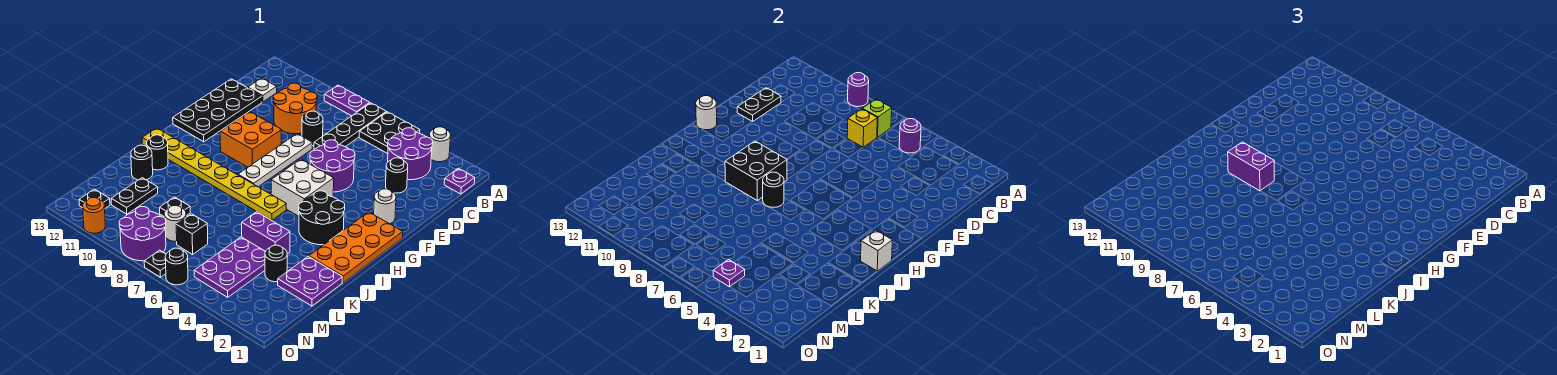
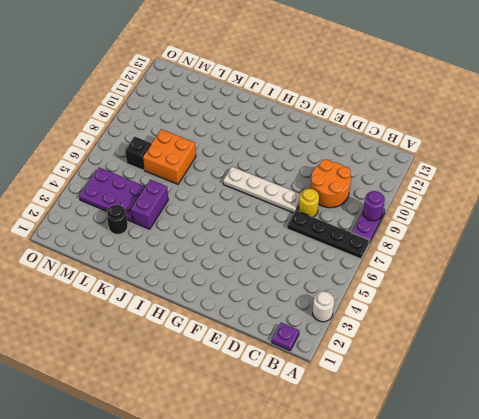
yellow round brick D8 level 1 -> black round brick D8 level 1
orange brick K7:L8 level 1 -> orange brick F9:G10 level 1
none -> black plate A5:B6 level 1
none -> purple round brick B3:C4 level 1
none -> white plate C12 level 1
none -> black round brick D3 level 1

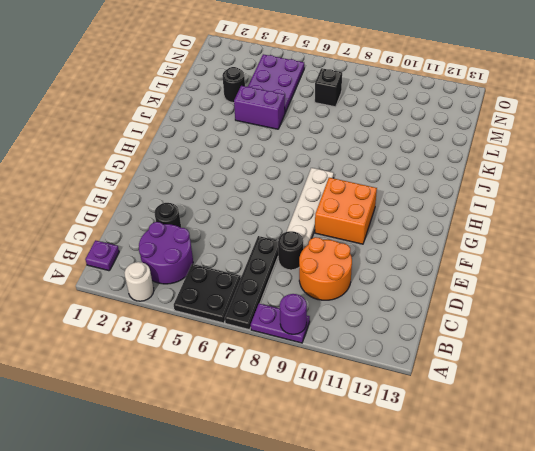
none -> white plate C12 level 1
none -> black plate D12:G13 level 1
none -> purple round brick E5:F6 level 1
none -> white round brick F2 level 1

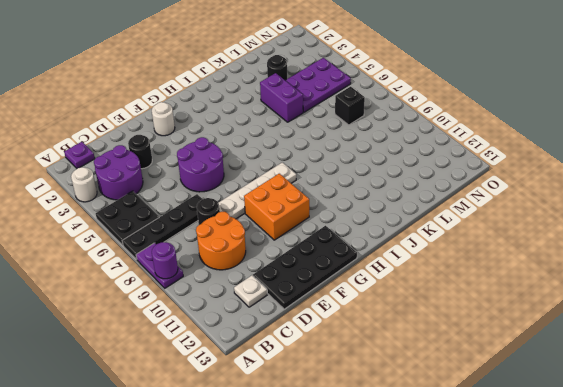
none -> orange plate G1:J2 level 1
none -> white brick G5:H6 level 1
none -> black round brick H3:I4 level 1
none -> yellow plate I6:I13 level 1

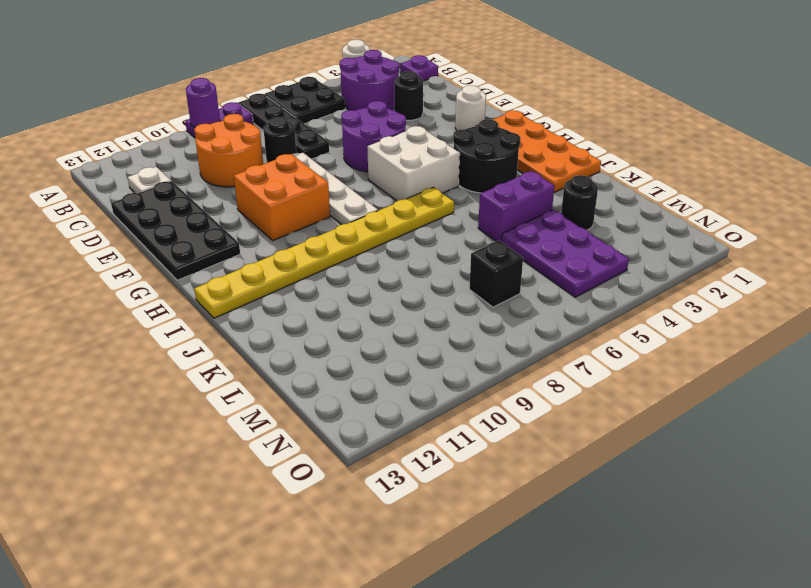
none -> black round brick J12 level 1
none -> purple plate K1:L2 level 1
none -> black round brick K12 level 1
none -> black plate L9 level 1

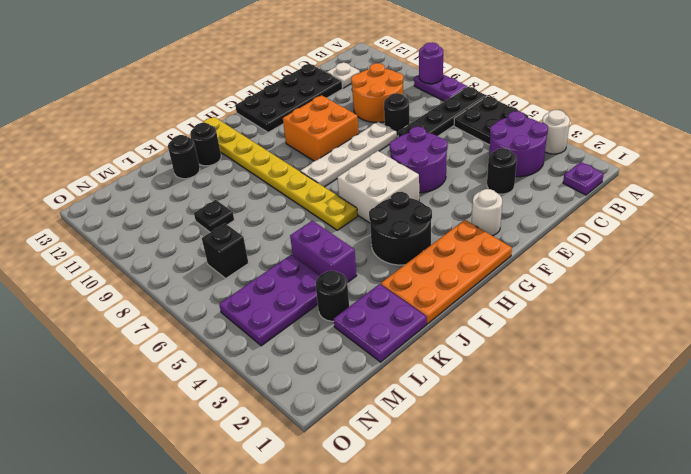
none -> black plate L11:M11 level 1
none -> white round brick M8 level 1
none -> purple round brick N8:O9 level 1
none -> black plate N12 level 1

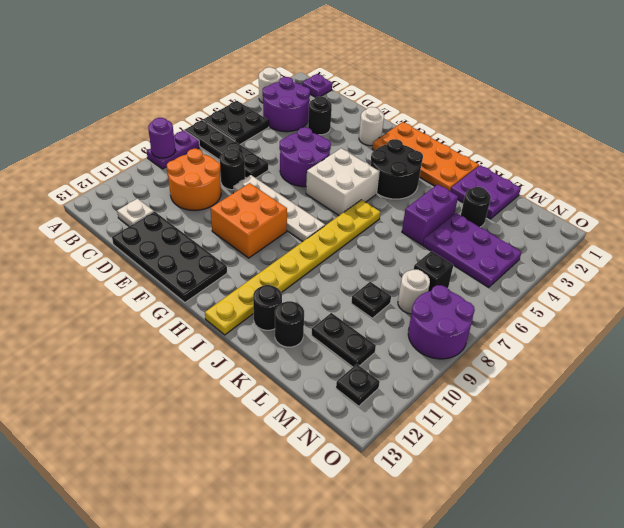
none -> black round brick O6 level 1
none -> black plate O7 level 1
none -> orange round brick O11 level 1
none -> purple round brick B5 level 2

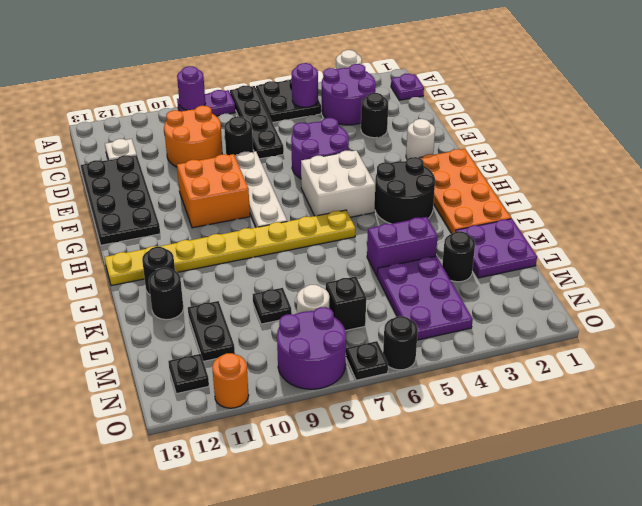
none -> lime brick B7 level 2
none -> yellow brick C7 level 2
none -> black plate D12:E12 level 2
none -> white round brick G13 level 2

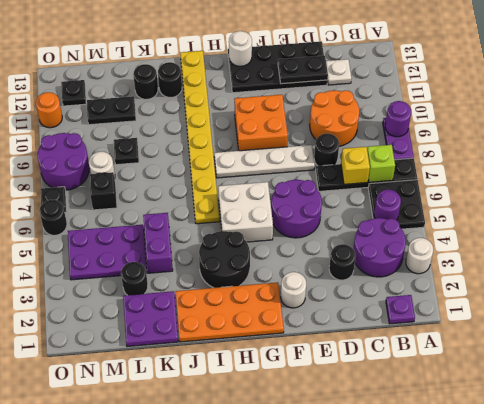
none -> black brick H8:I9 level 2
none -> white brick I1 level 2
none -> black round brick I7 level 2
none -> purple plate N5 level 2

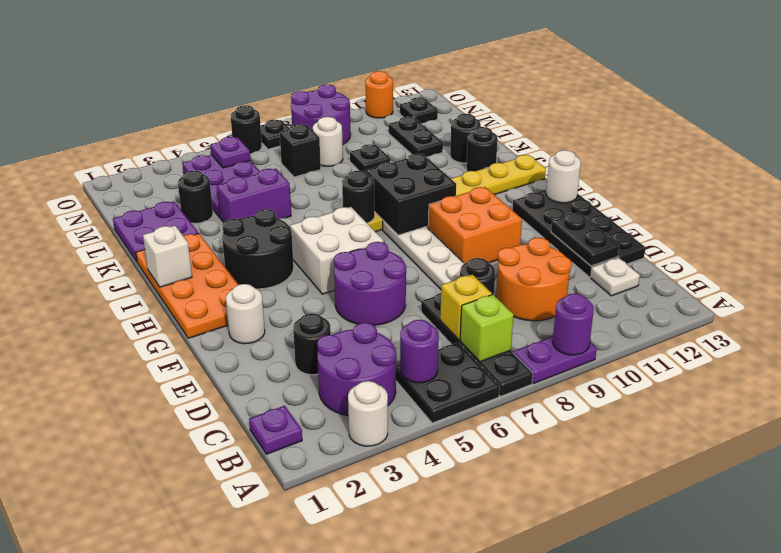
none -> purple brick I9:I10 level 3

